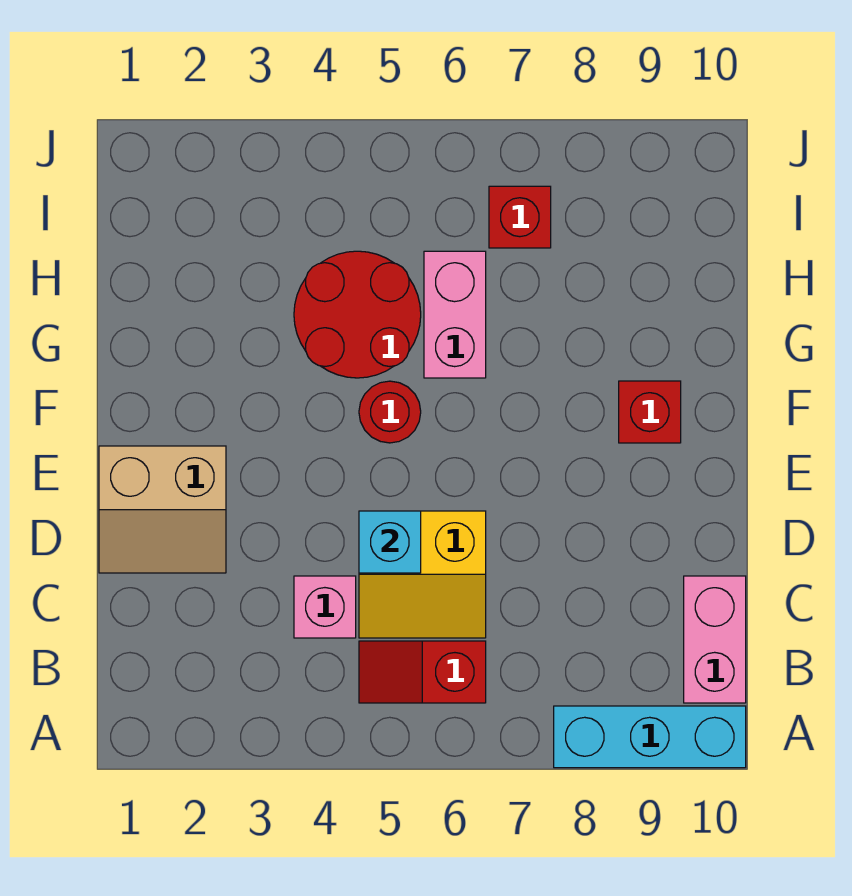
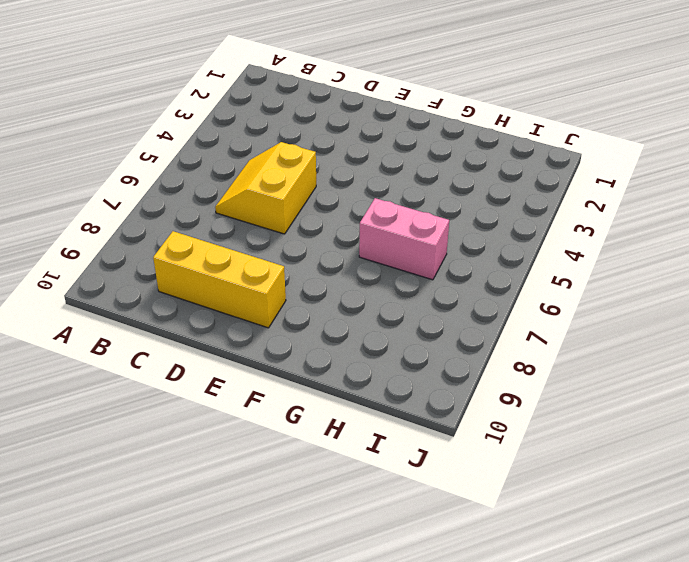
yellow brick C9:E9 level 1 -> none
none -> cyan brick A8:A10 level 1
none -> red slope B5:B6 level 1 top 6
none -> pink brick B10:C10 level 1

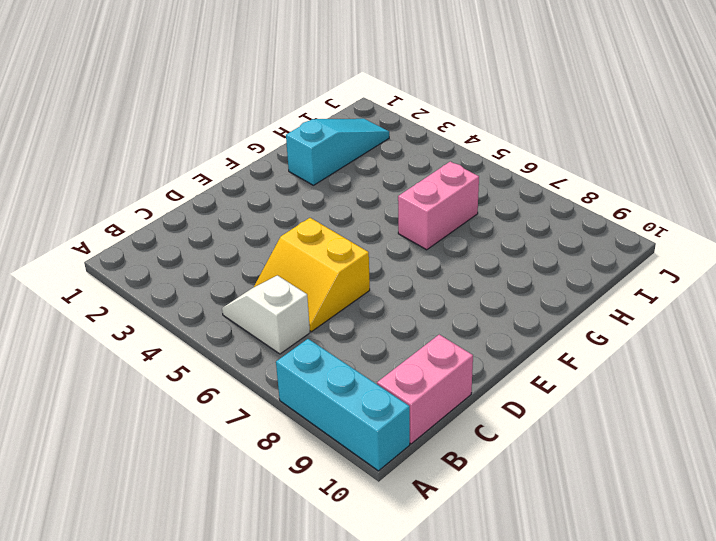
white slope B5:B6 level 1 top 6 -> red slope B5:B6 level 1 top 6
cyan slope G2:I2 level 1 top G -> none
none -> pink brick C4 level 1
none -> tan slope D1:E2 level 1 top E
none -> red round brick F5 level 1

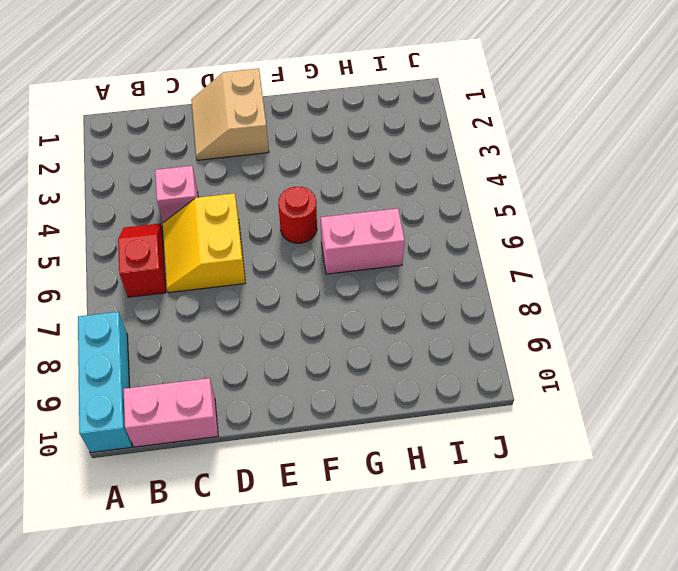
none -> red brick F9 level 1
none -> red round brick G4:H5 level 1
none -> red brick I7 level 1

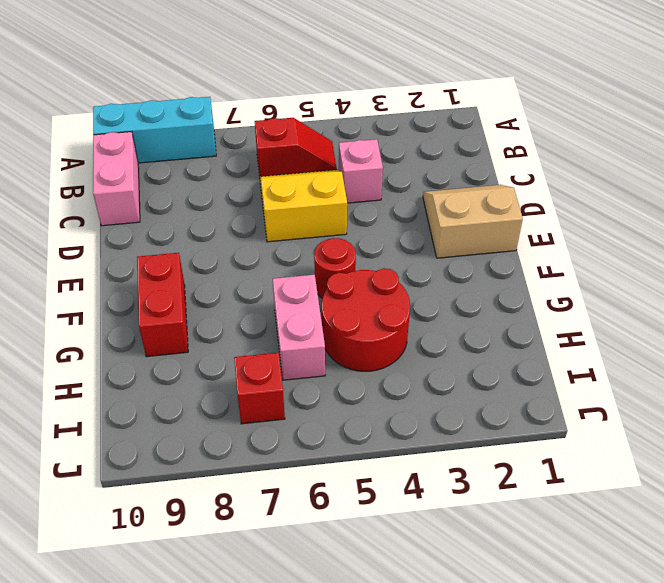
red brick F9:G9 level 1 -> red brick F9 level 1
none -> cyan brick D5 level 2

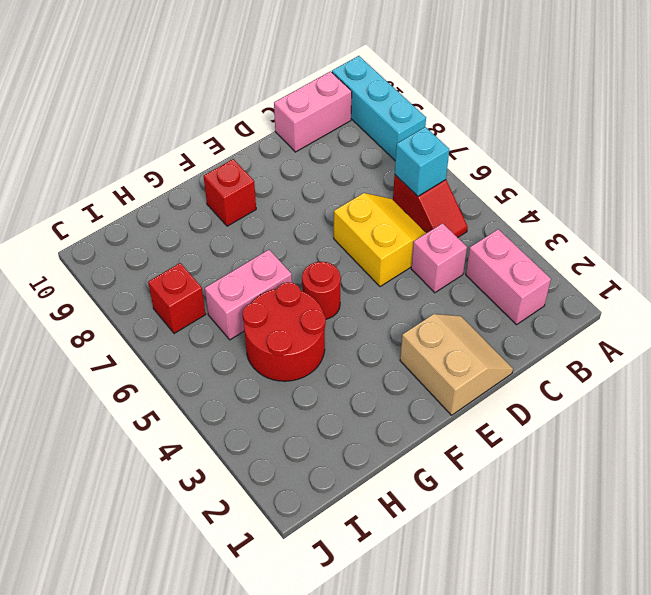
pink brick B2:B3 level 1 -> none
cyan brick B6 level 2 -> cyan brick D5 level 2

